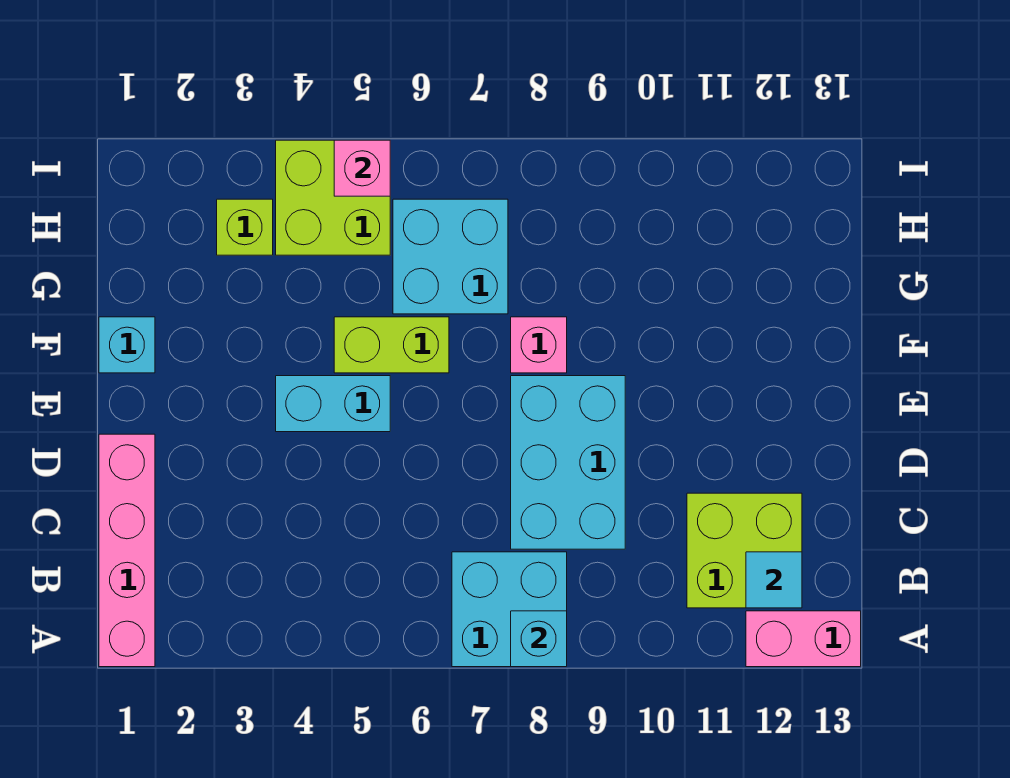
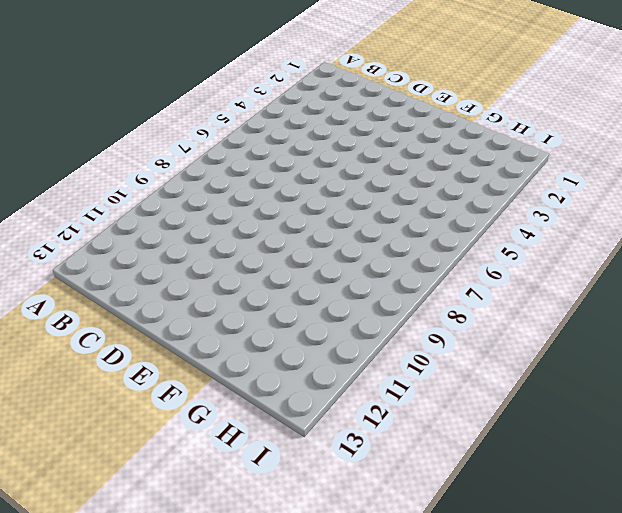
none -> pink brick A1:D1 level 1
none -> cyan brick A7:B8 level 1
none -> pink brick A12:A13 level 1

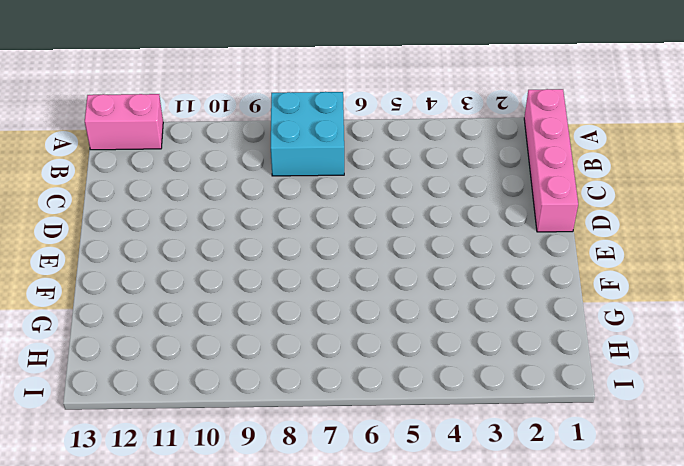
none -> lime brick B11:C12 level 1
none -> cyan brick C8:E9 level 1
none -> cyan brick E4:E5 level 1

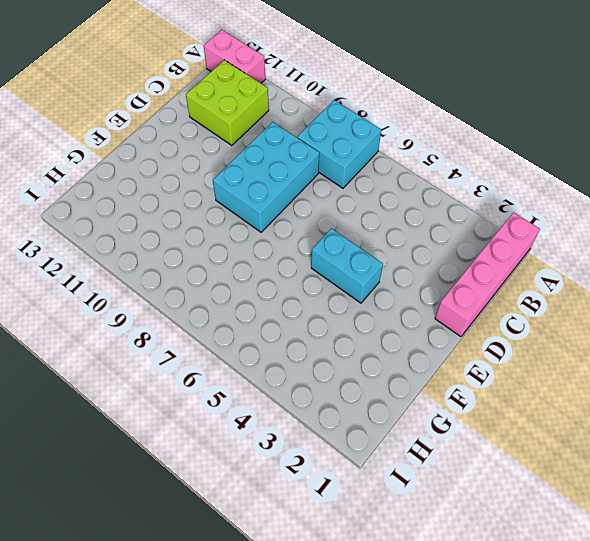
none -> cyan brick F1 level 1
none -> lime brick F5:F6 level 1
none -> pink brick F8 level 1

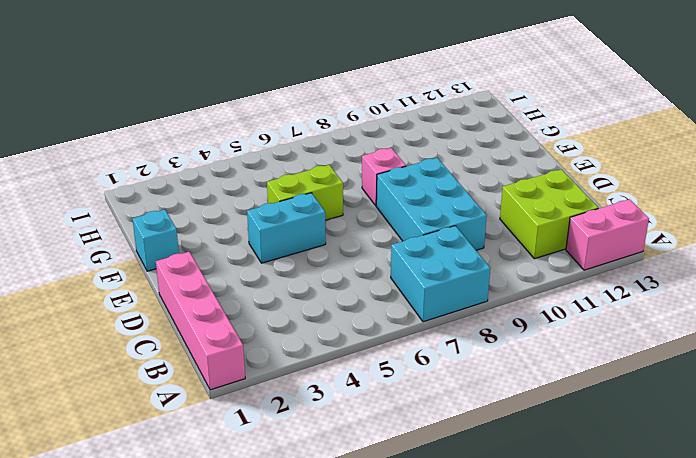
none -> cyan brick G6:H7 level 1
none -> lime brick H3 level 1
none -> lime brick H4:I5 level 1

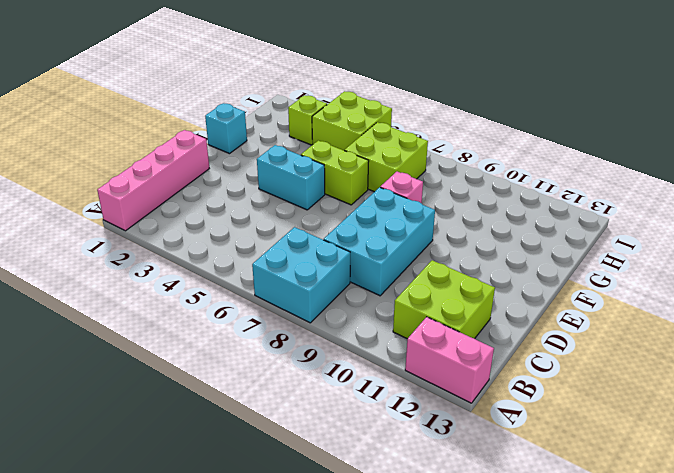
lime brick G6:H7 level 1 -> cyan brick G6:H7 level 1
none -> cyan brick A8 level 2
none -> cyan tile B12 level 2
none -> pink brick I5 level 2

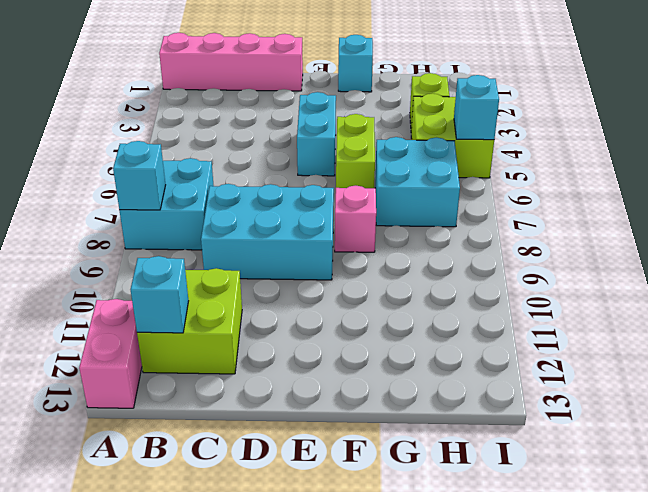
cyan brick B12 level 2 -> cyan tile B12 level 2
cyan brick I5 level 2 -> pink brick I5 level 2

